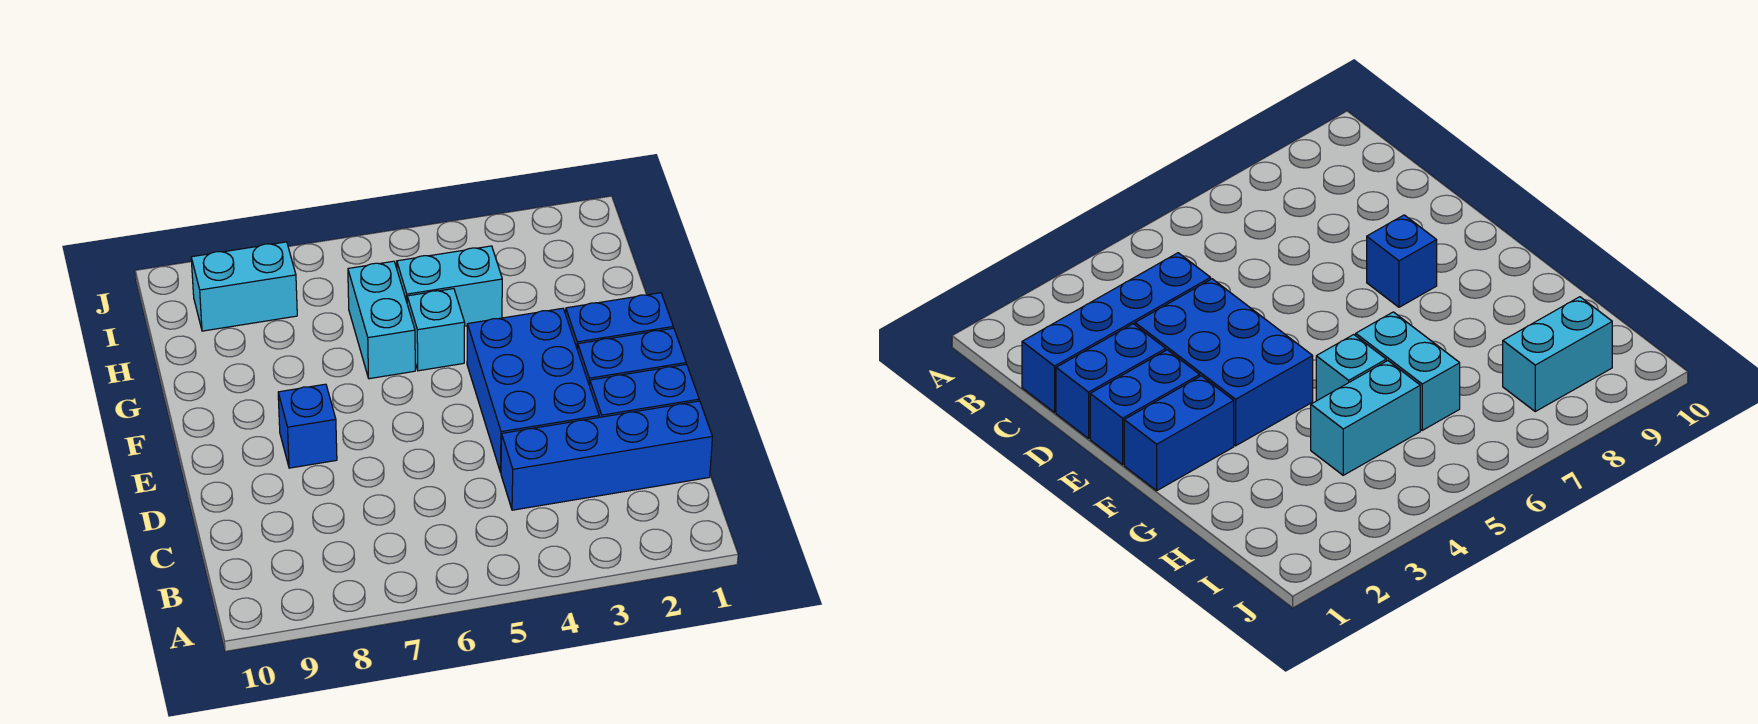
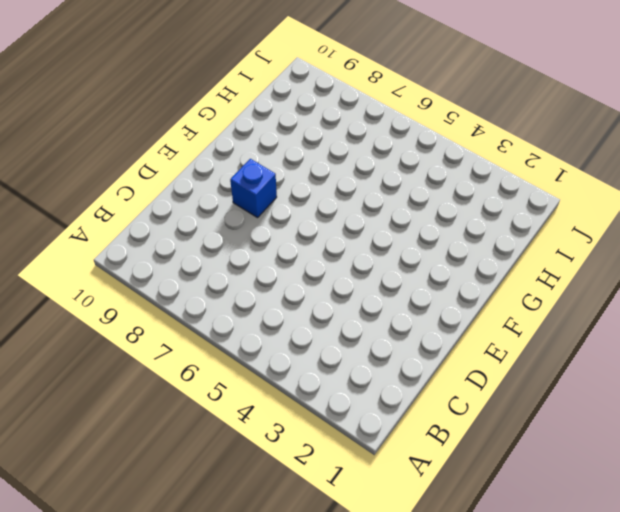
none -> blue brick C1:C4 level 1
none -> blue brick D1:D2 level 1

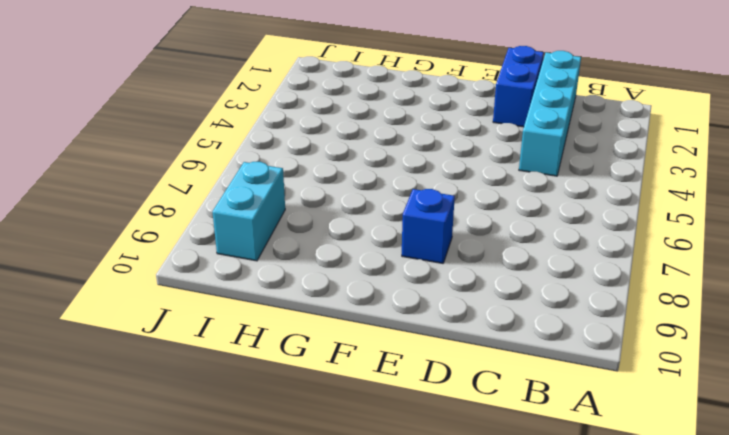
cyan brick C1:C4 level 1 -> blue brick C1:C4 level 1
none -> blue brick D3:F4 level 1
none -> blue brick E1:E2 level 1

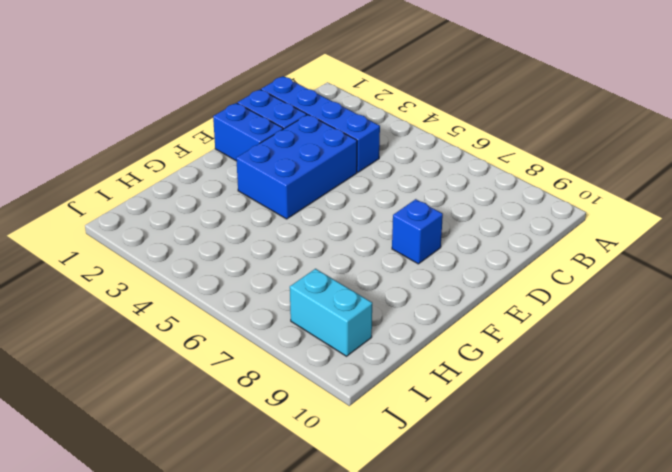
none -> blue brick F1:F2 level 1
none -> cyan brick G5 level 1

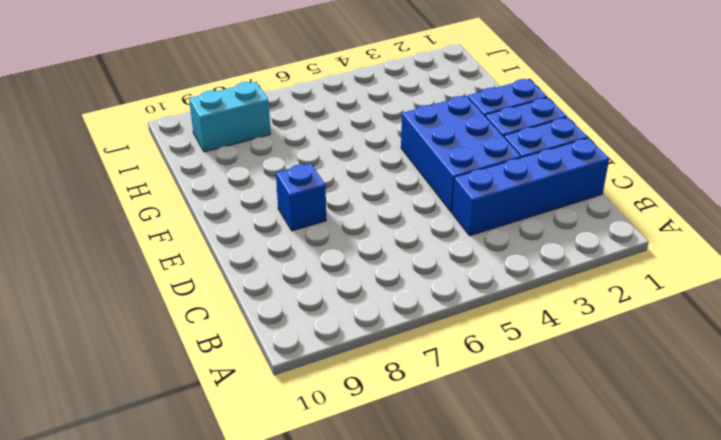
none -> cyan brick G5 level 1
none -> cyan brick G6:H6 level 1

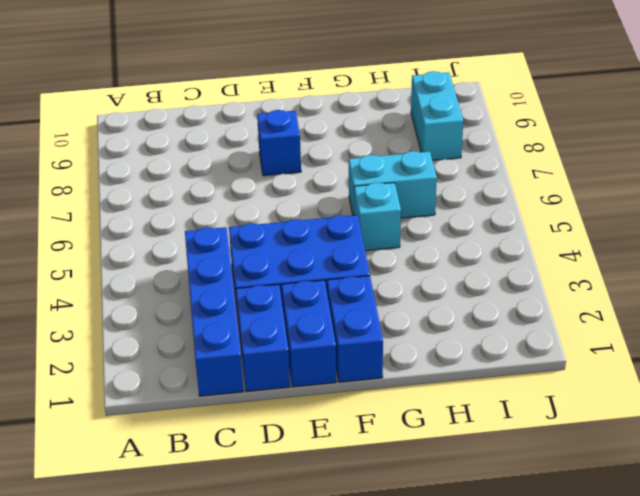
none -> cyan brick H4:H5 level 1

